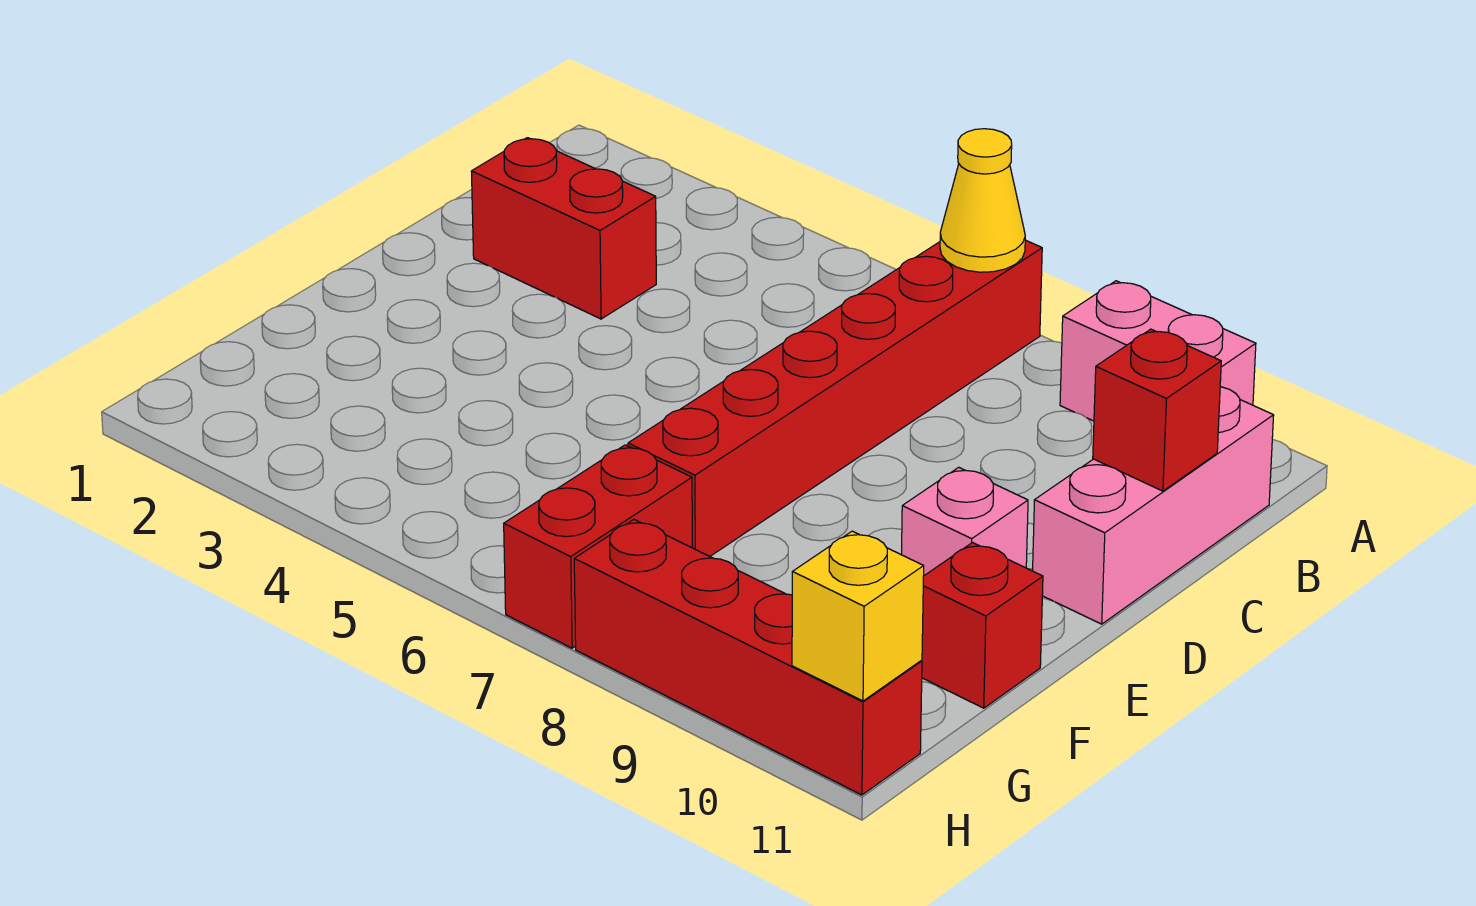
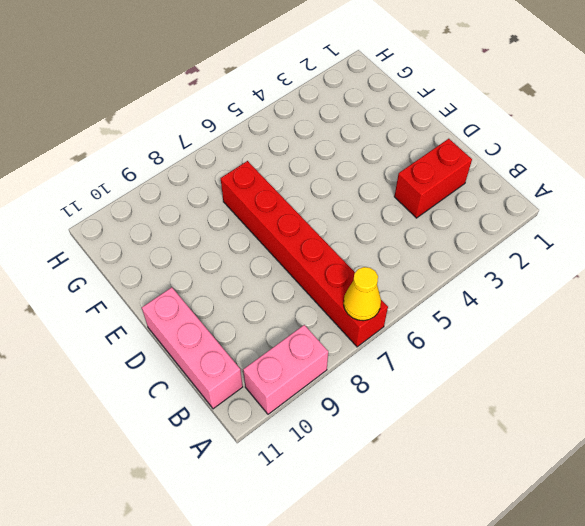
none -> pink brick E10 level 1
none -> red brick F11 level 1

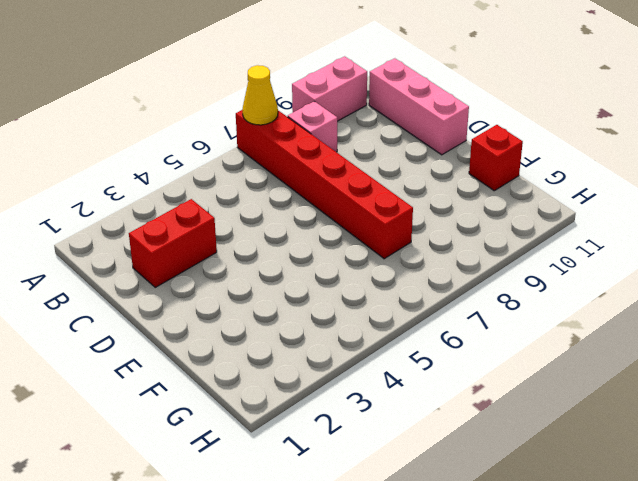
pink brick B8 level 1 -> pink brick E10 level 1
none -> red brick G7:H7 level 1
none -> red brick H8:H11 level 1

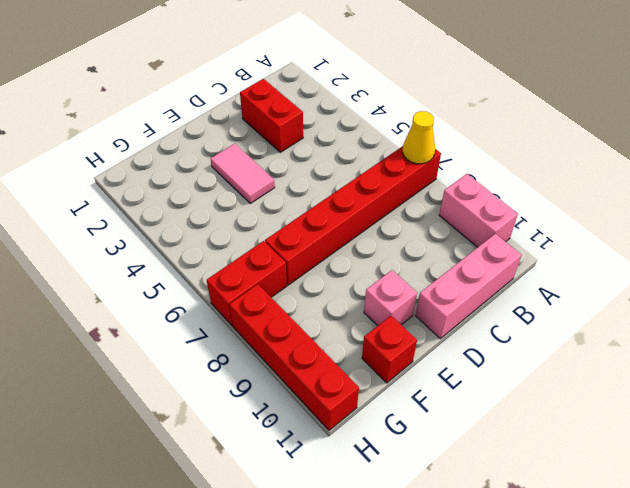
pink tile E3:E4 level 1 -> none
none -> red brick C11 level 2
none -> yellow brick H11 level 2

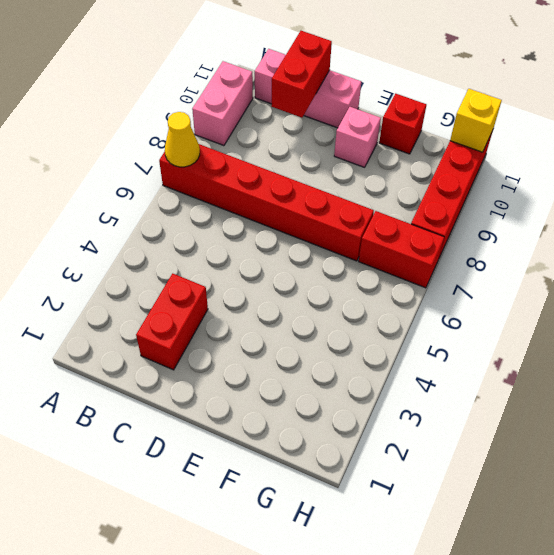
red brick C10:C11 level 2 -> red brick C11 level 2

